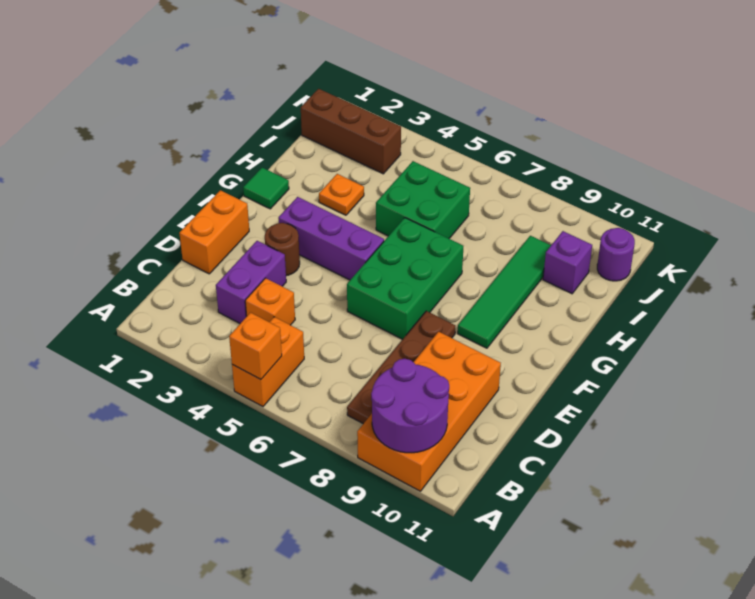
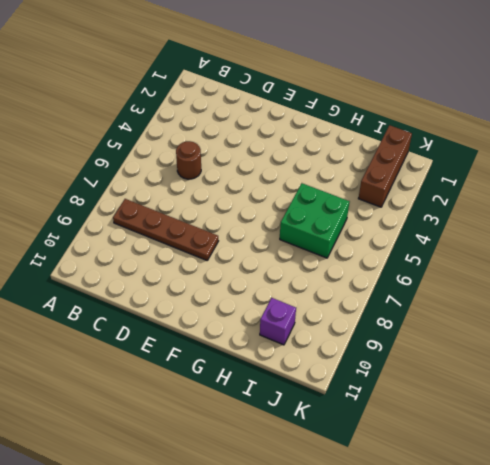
brown round brick C5 level 1 -> brown round brick E3 level 1
none -> orange brick A5:B5 level 1
none -> orange brick A9:D10 level 1
none -> purple brick C3:D3 level 1

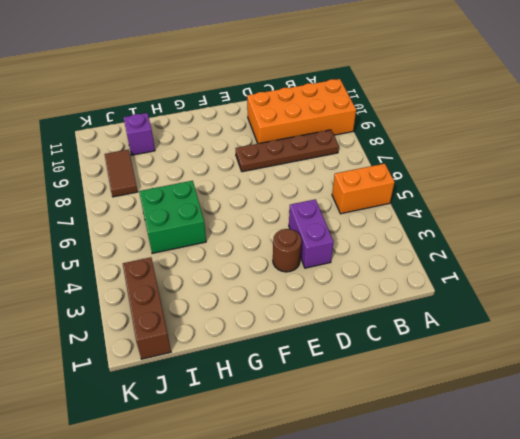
purple brick D3:D4 level 1 -> purple brick C3:D3 level 1
brown tile J8:J9 level 1 -> none
none -> orange brick C4 level 1
none -> orange brick D1:E1 level 1
none -> green brick E6:G7 level 1

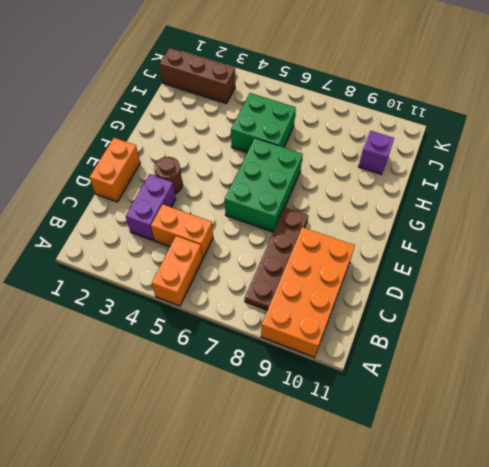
orange brick C4:C5 level 1 -> orange brick C4 level 1
none -> purple brick F3:F5 level 1
none -> green tile F9:I9 level 1
none -> green tile G1 level 1

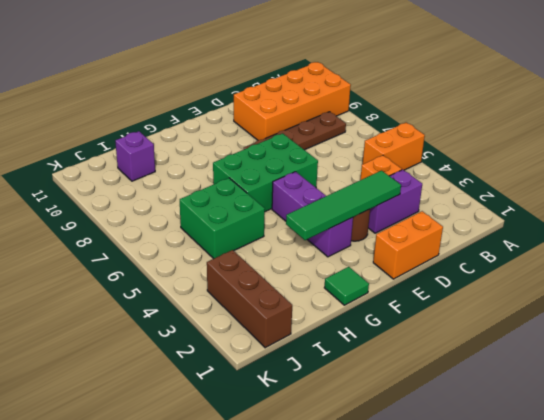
green tile D3:G3 level 2 -> green tile F9:I9 level 1
none -> orange plate H3 level 1
none -> purple round brick J11 level 1
none -> orange brick A5 level 2

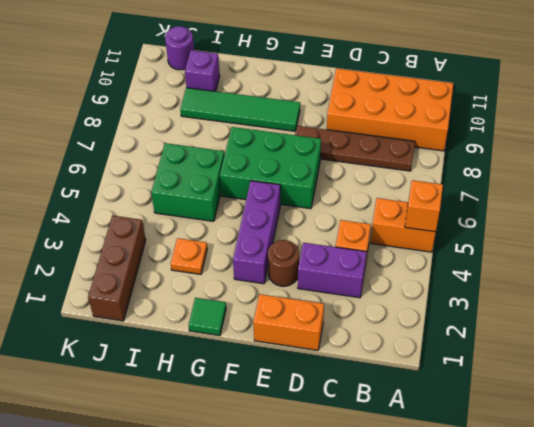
none -> purple round brick A9:B10 level 2

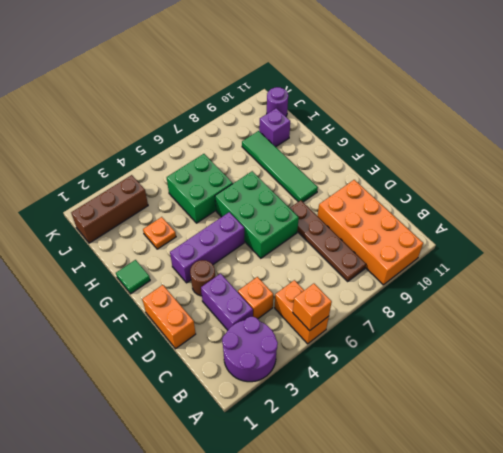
purple round brick A2:B3 level 1 -> purple round brick A9:B10 level 2

